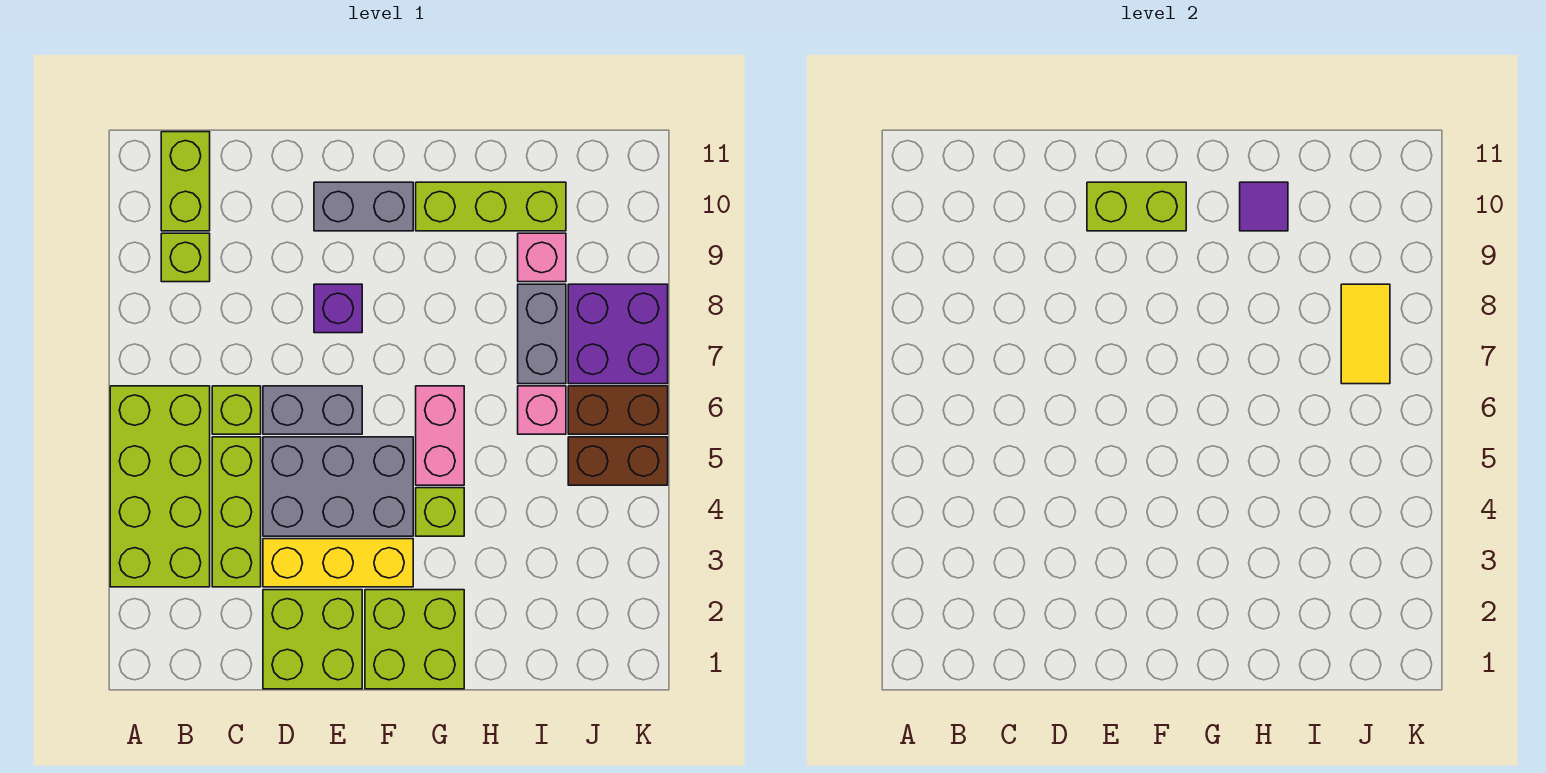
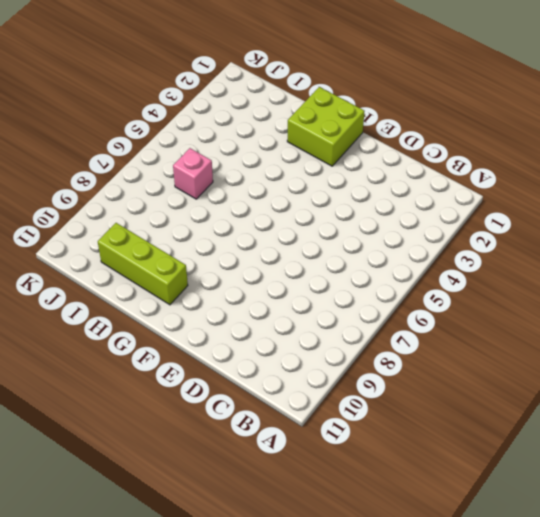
none -> lime brick A3:B6 level 1
none -> lime brick B9 level 1
none -> lime brick B10:B11 level 1

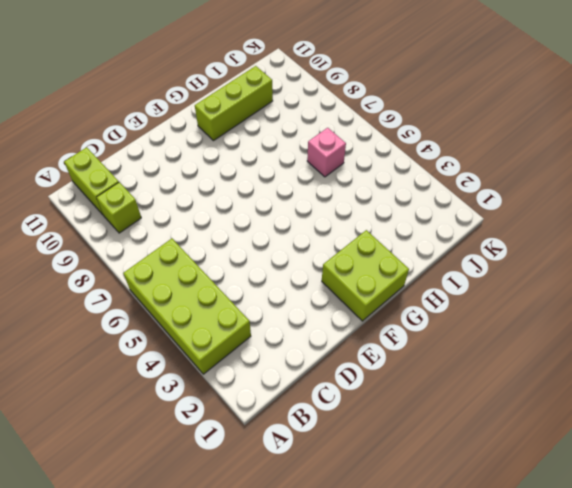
none -> lime brick C3:C5 level 1
none -> lime brick C6 level 1
none -> lime brick D1:E2 level 1

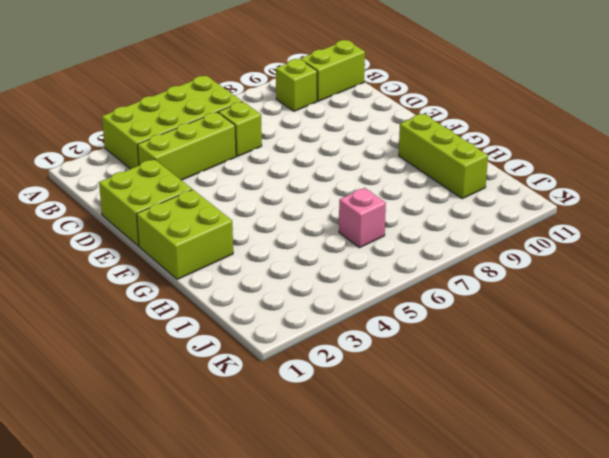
none -> yellow brick D3:F3 level 1
none -> grey brick D4:F5 level 1
none -> grey brick D6:E6 level 1

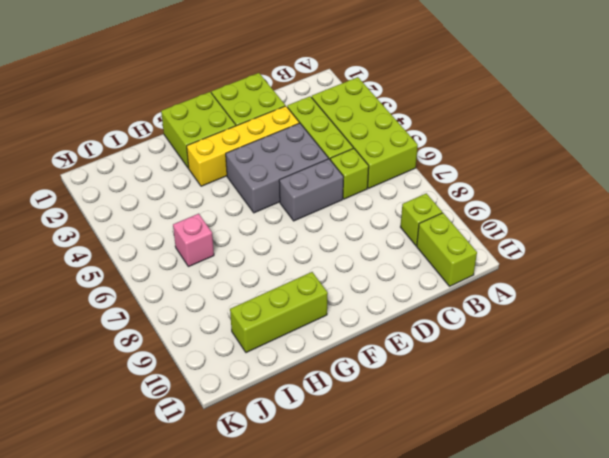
yellow brick D3:G3 level 1 -> yellow brick D3:F3 level 1
none -> purple brick E8 level 1
none -> grey brick E10:F10 level 1
none -> lime brick G4 level 1

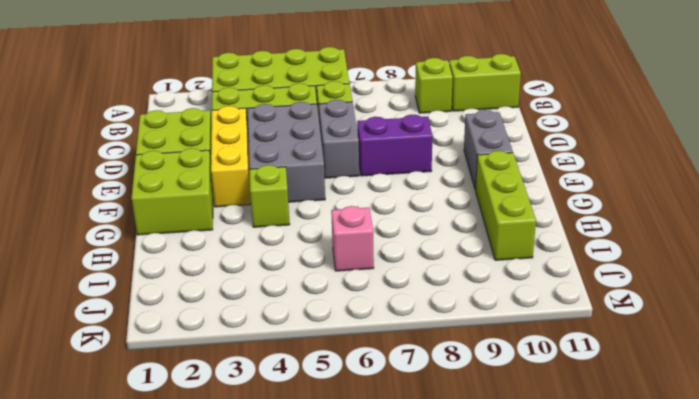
purple brick E7:E8 level 1 -> purple brick E8 level 1
none -> pink brick G5:G6 level 1
none -> grey brick I7:I8 level 1
none -> pink brick I9 level 1

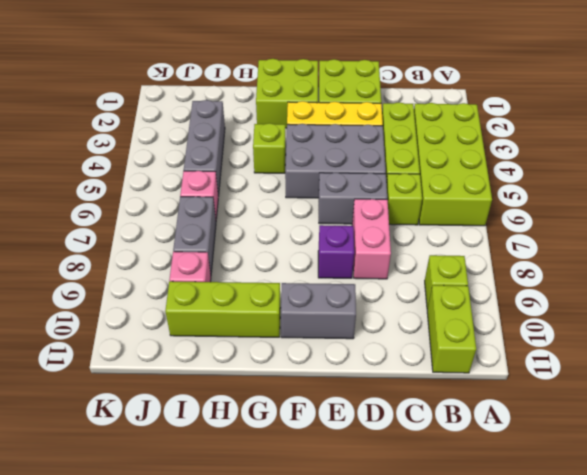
pink brick D7:D8 level 1 -> pink brick G5:G6 level 1
grey brick I3:I5 level 1 -> none
none -> brown brick J5:K5 level 1
none -> brown brick J6:K6 level 1
none -> purple brick J7:K8 level 1

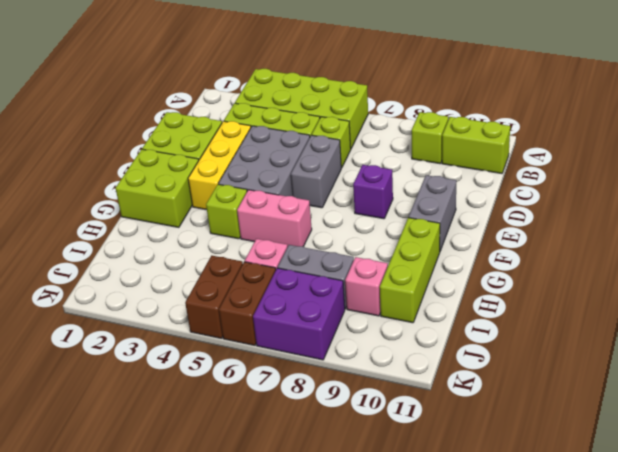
none -> lime brick E10:F10 level 2
none -> purple tile H10 level 2
none -> yellow tile J7:J8 level 2

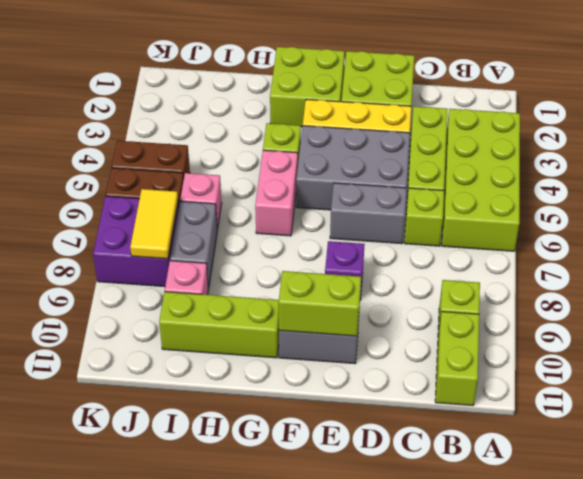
none -> purple tile H10 level 2

